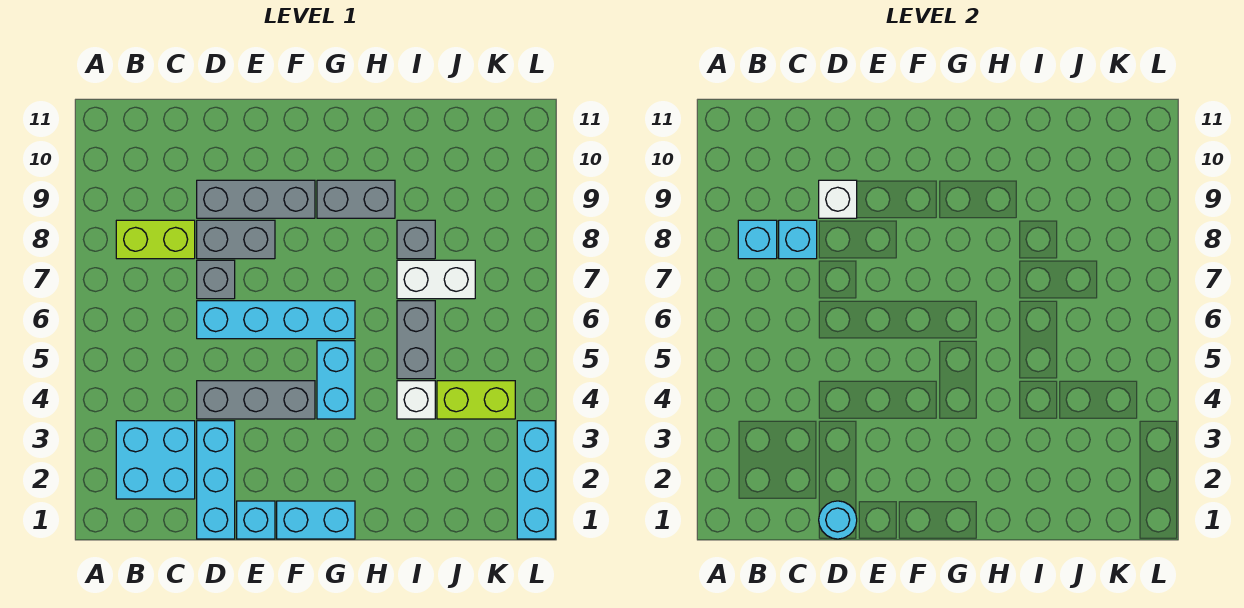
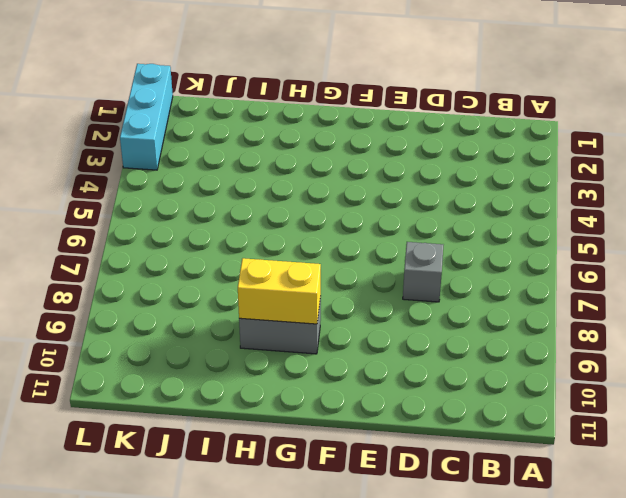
yellow brick G9:H9 level 2 -> none
none -> cyan brick B2:C3 level 1
none -> lime brick B8:C8 level 1
none -> cyan brick D1:D3 level 1

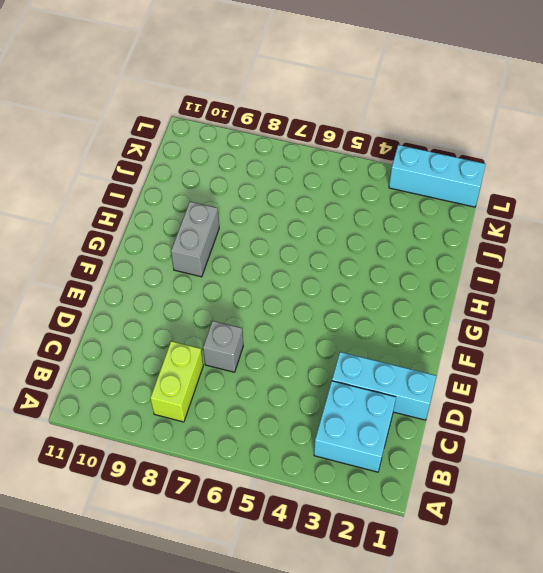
none -> grey brick D4:F4 level 1
none -> cyan brick D6:G6 level 1
none -> grey brick D8:E8 level 1

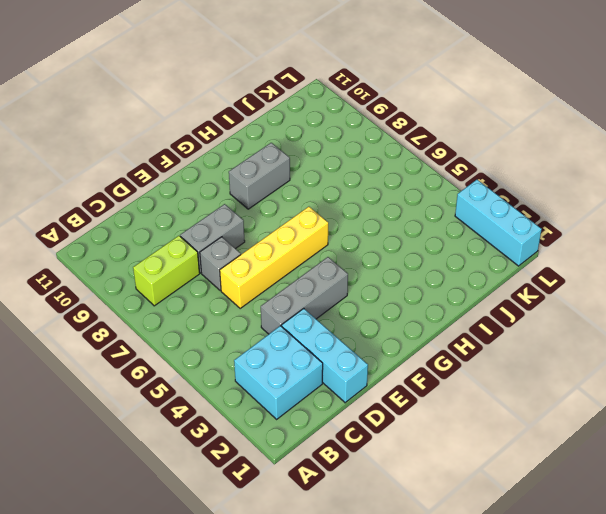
yellow brick D6:G6 level 1 -> cyan brick D6:G6 level 1
none -> grey brick D9:F9 level 1
none -> cyan brick E1 level 1
none -> cyan brick F1:G1 level 1

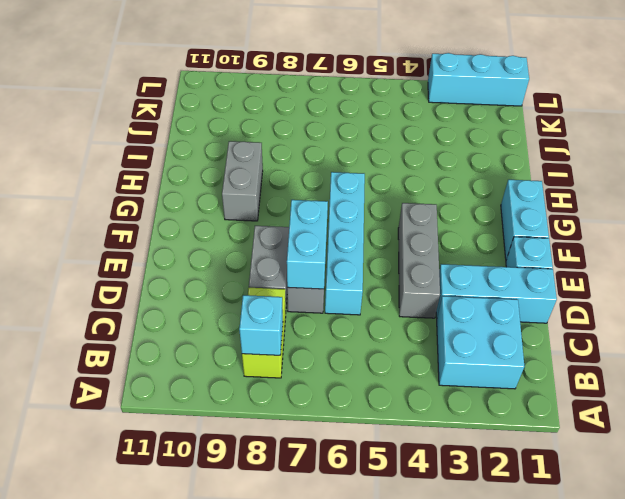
cyan brick D7:E7 level 2 -> cyan brick G4:G5 level 1
none -> grey brick D9:F9 level 1
none -> white brick I4 level 1
none -> grey brick I5:I6 level 1

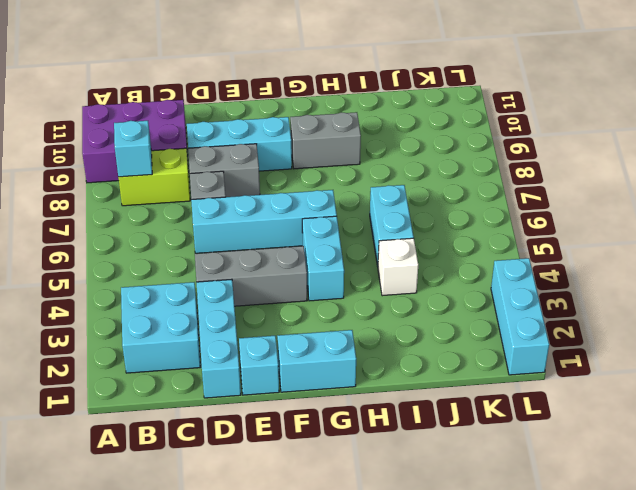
purple brick A9:C10 level 1 -> none
cyan brick D9:F9 level 1 -> grey brick D9:F9 level 1
cyan brick I5:I6 level 1 -> grey brick I5:I6 level 1
none -> white brick I7:J7 level 1
none -> grey brick I8 level 1
none -> lime brick J4:K4 level 1

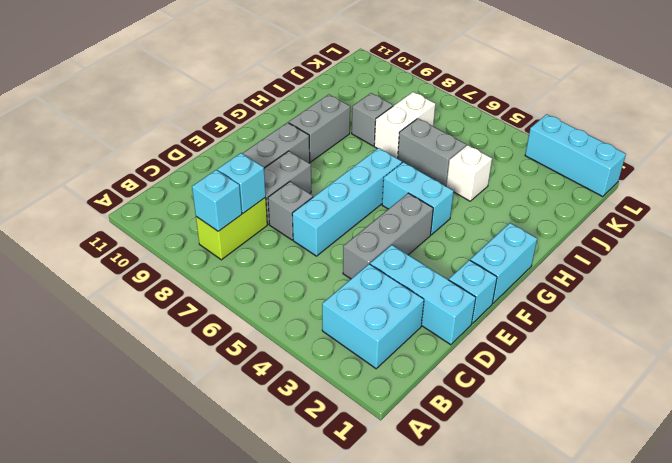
none -> lime brick J4:K4 level 1
none -> cyan round brick D1 level 2
none -> white brick D9 level 2

